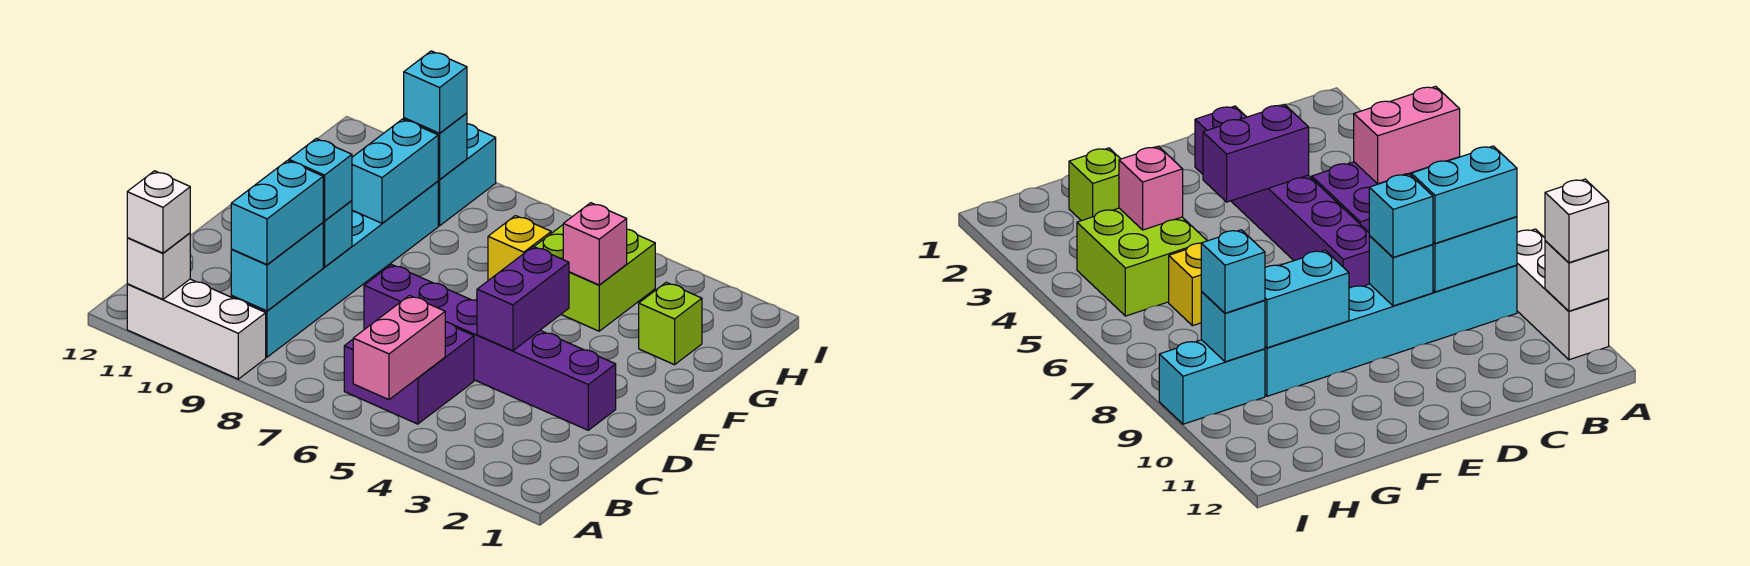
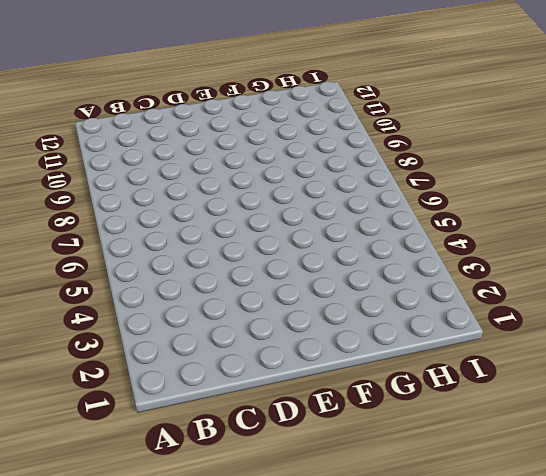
none -> white brick A9:A11 level 1
none -> purple brick B5:C6 level 1
none -> cyan brick B9:G9 level 1

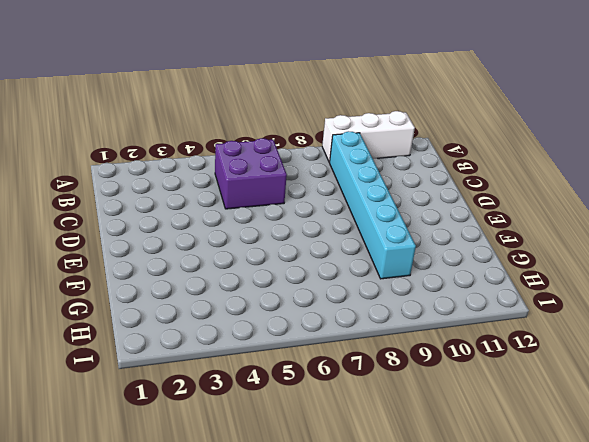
none -> purple brick D2:D7 level 1
none -> lime brick G2 level 1
none -> lime brick G4:H5 level 1

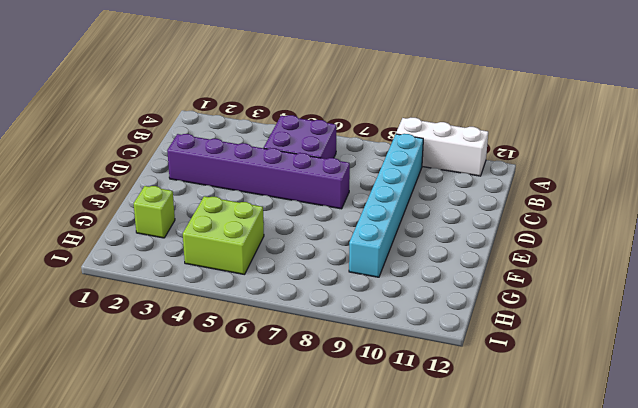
none -> yellow brick G6 level 1
none -> cyan brick H9:I9 level 1
none -> pink brick A5:B5 level 2

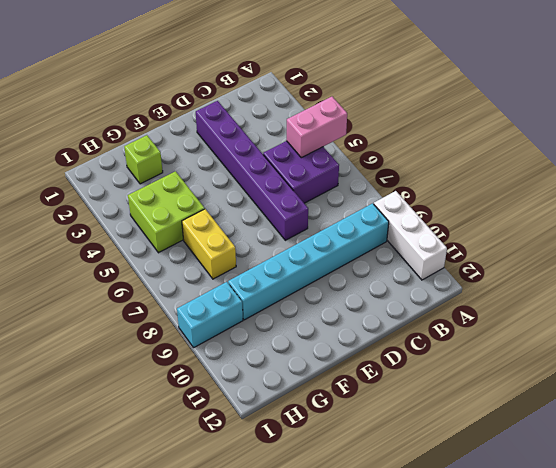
yellow brick G6:G7 level 1 -> yellow brick G6 level 1
none -> white brick A11 level 2
none -> cyan brick B9:C9 level 2
none -> purple brick D4:E4 level 2

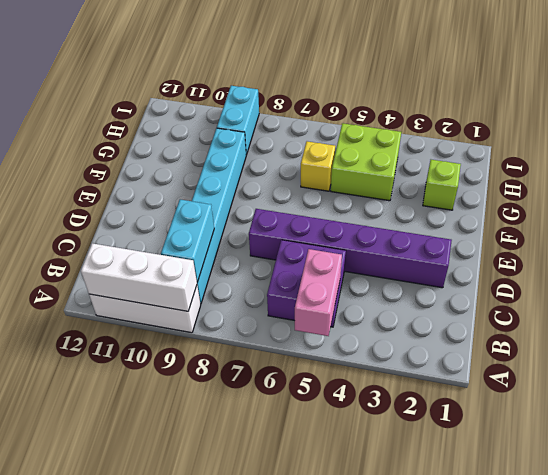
white brick A9:A11 level 2 -> white brick A11 level 2
none -> purple brick D4:E4 level 2
none -> cyan brick D9 level 2
none -> cyan brick F9:G9 level 2

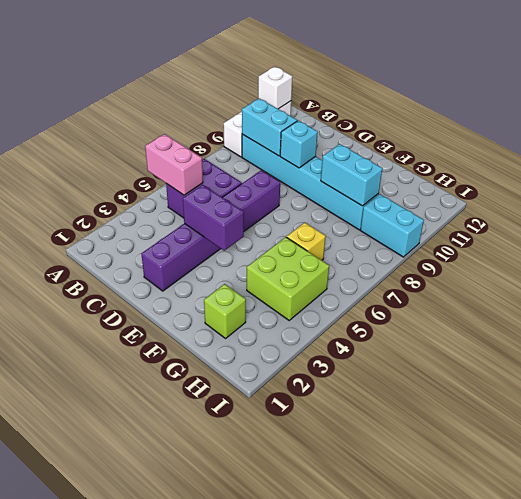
none -> pink brick G4 level 2
none -> cyan brick H9 level 2
none -> white brick A11 level 3

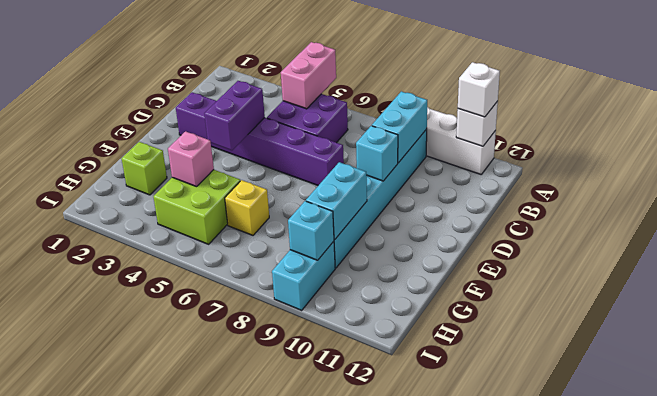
none -> cyan brick B9:C9 level 3
none -> cyan brick D9 level 3
none -> cyan brick H9 level 3

